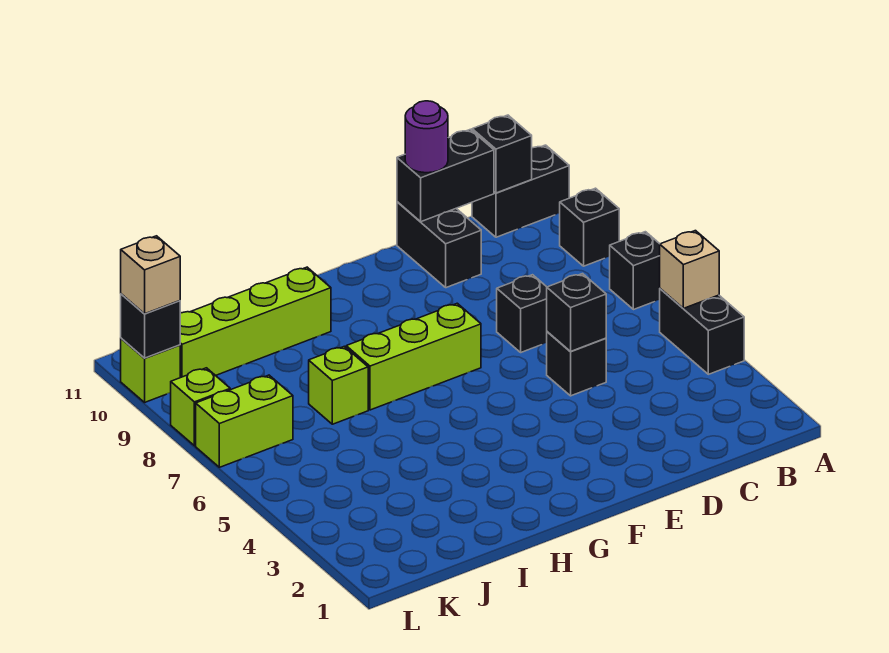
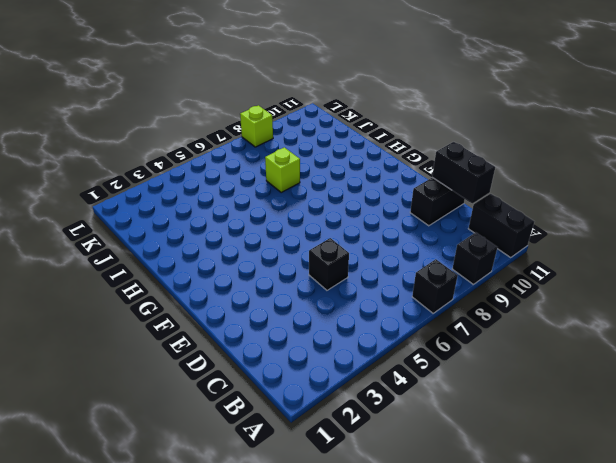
none -> black brick A4:A5 level 1
none -> black brick D7 level 1
none -> lime brick F7:H7 level 1

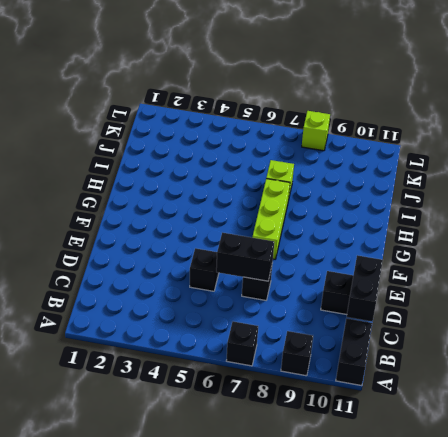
black brick D6:D7 level 2 -> black brick A4:A5 level 1
none -> lime brick H10:K10 level 1
none -> lime brick K7:L7 level 1
none -> lime brick L10 level 1

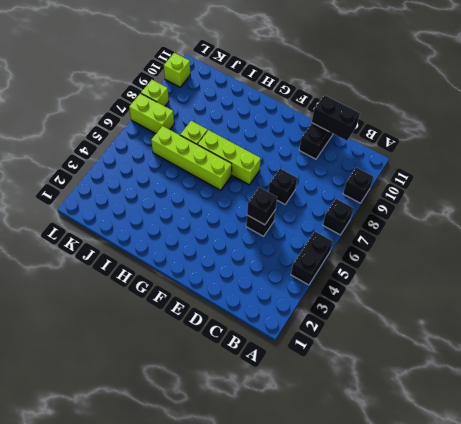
lime brick G6:J6 level 1 -> lime brick H10:K10 level 1
none -> black brick A11:B11 level 1
none -> tan brick A5 level 2
none -> black brick B11 level 2

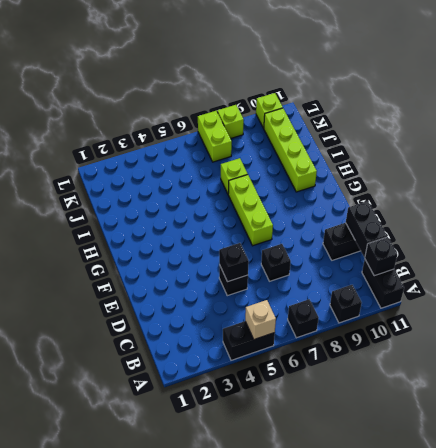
none -> black brick L10 level 2
none -> purple round brick D11 level 3
none -> tan brick L10 level 3

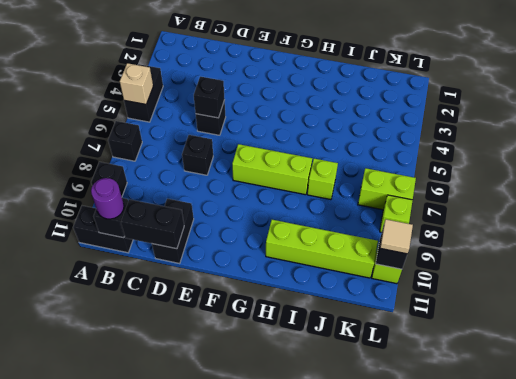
purple round brick B11 level 3 -> purple round brick D11 level 3
tan tile L10 level 3 -> tan brick L10 level 3

